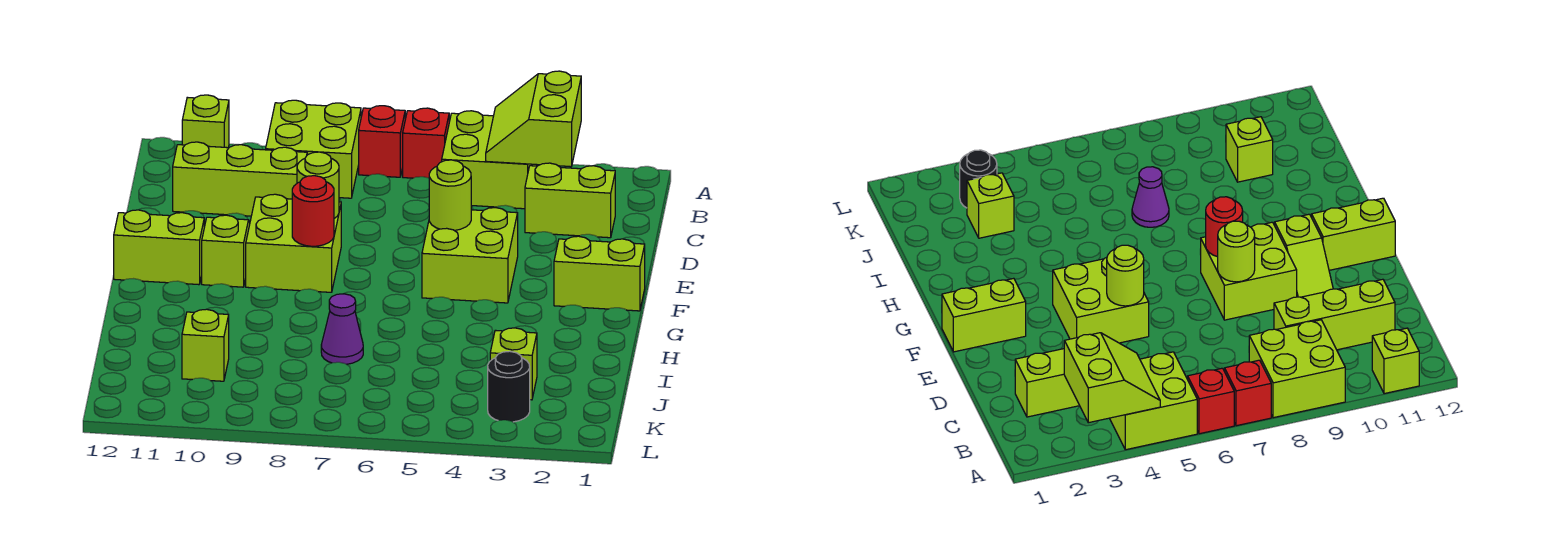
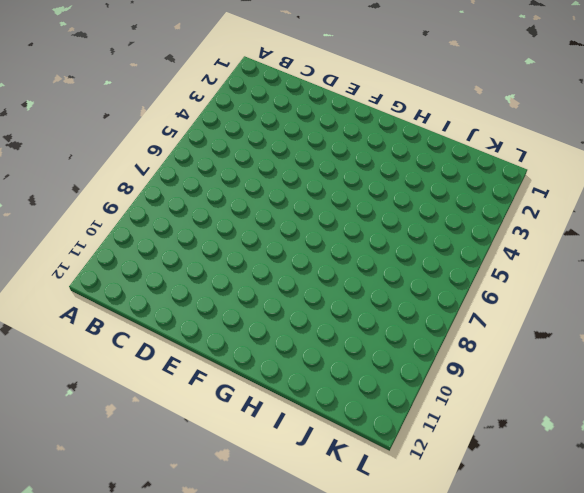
none -> lime brick A4:B5 level 1
none -> red brick A6 level 1
none -> red brick A7 level 1

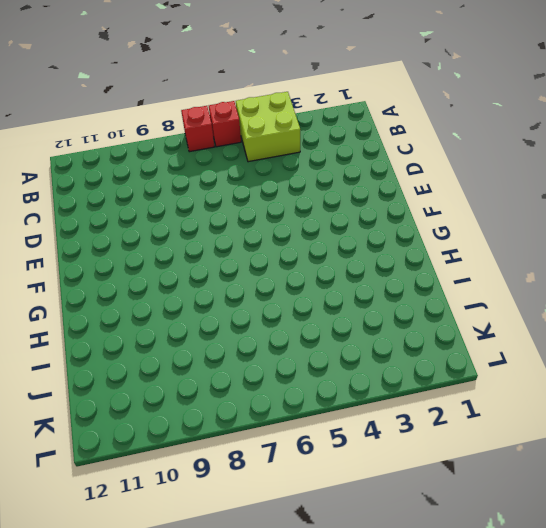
none -> lime brick A8:B9 level 1
none -> lime brick A11 level 1
none -> lime brick C2:C3 level 1

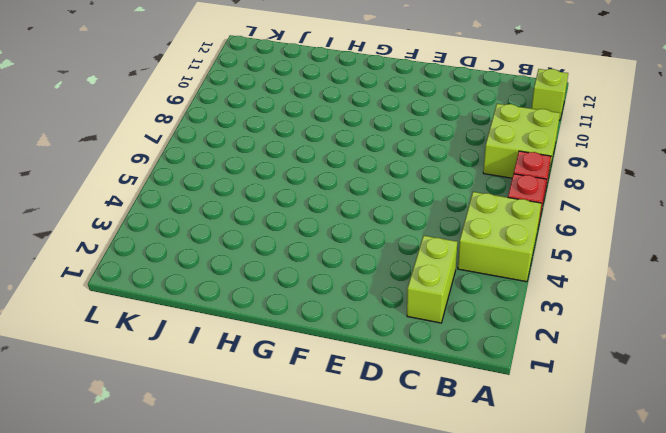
none -> lime brick C9:C11 level 1
none -> lime brick E4:F5 level 1
none -> lime brick E8:F9 level 1

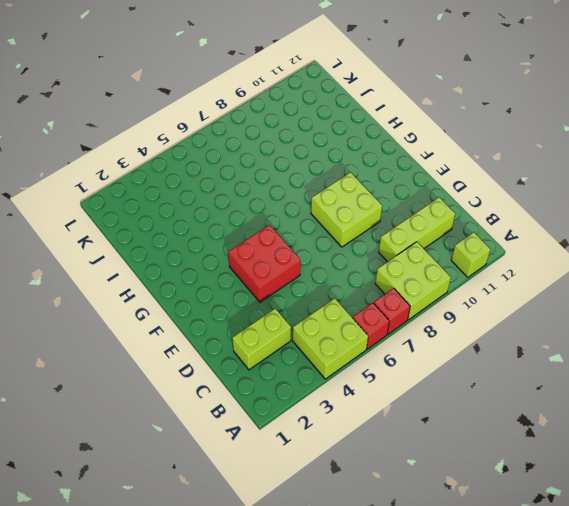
red brick E4:F5 level 1 -> lime brick E4:F5 level 1
none -> lime slope E10:F10 level 1 top F
none -> lime brick F1:F2 level 1
none -> lime brick F11:F12 level 1

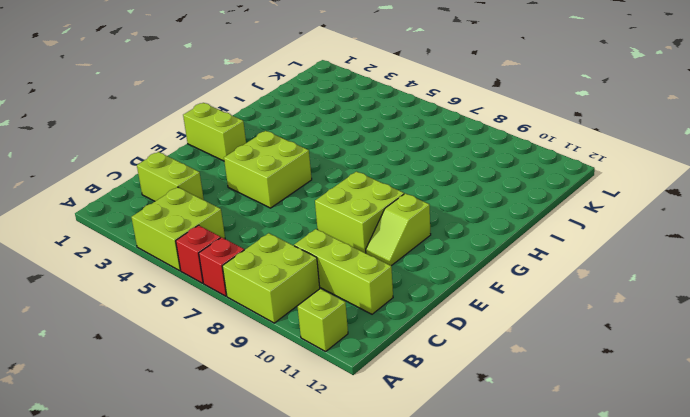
none -> lime brick F11:F12 level 1
none -> purple cone I7 level 1
none -> lime brick J3 level 1

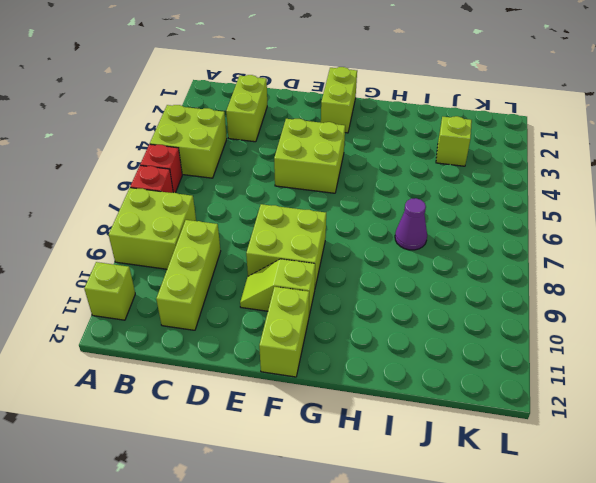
none -> lime brick J10 level 1
none -> black round brick K3 level 1
none -> lime slope A3:B4 level 2 top 3

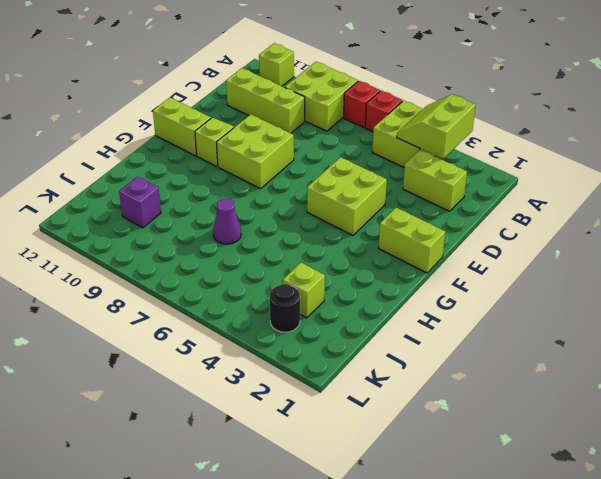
purple brick J10 level 1 -> lime brick J10 level 1
none -> lime round brick E5 level 2
none -> lime round brick E8 level 2
none -> red round brick F8 level 2

